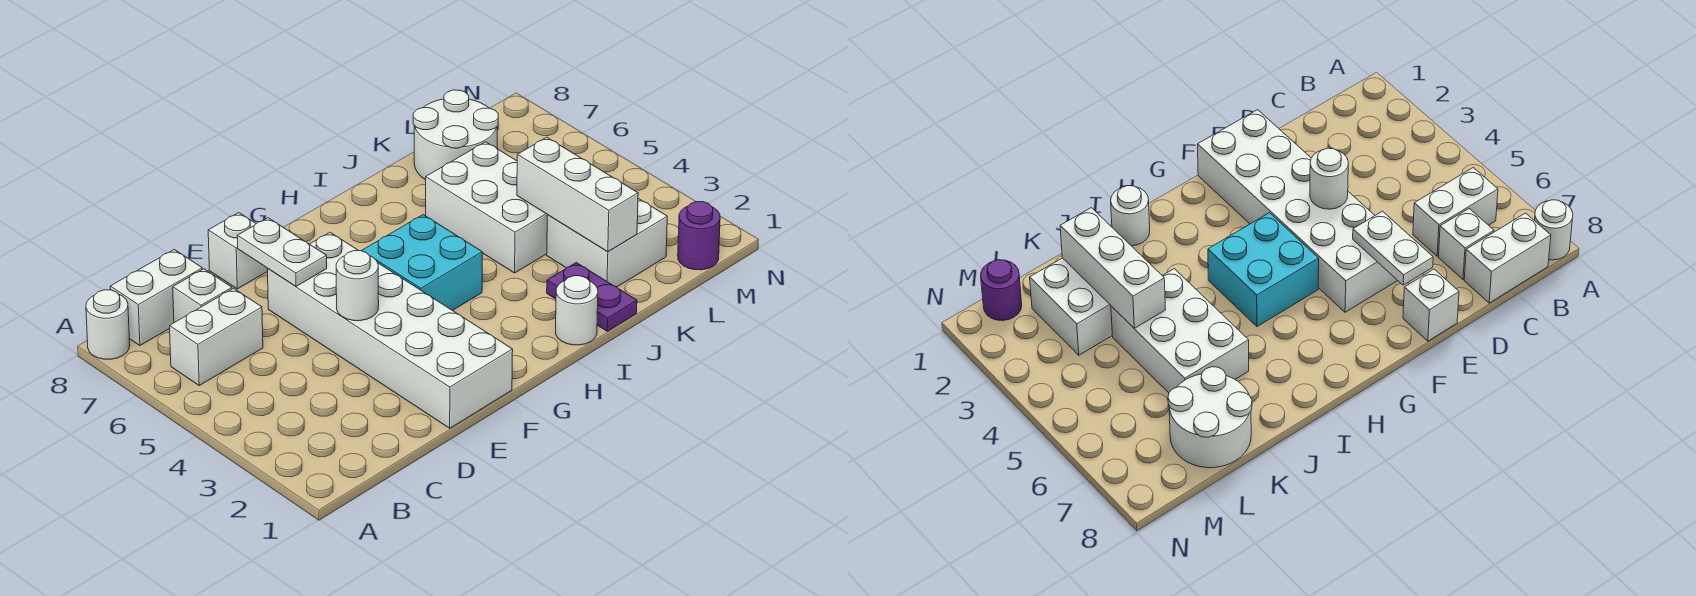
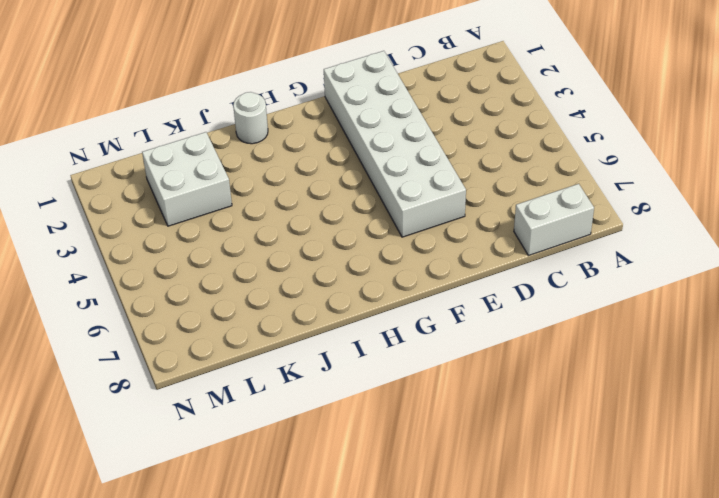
none -> white round brick A8 level 1
none -> white brick B6:C6 level 1
none -> white brick C7 level 1

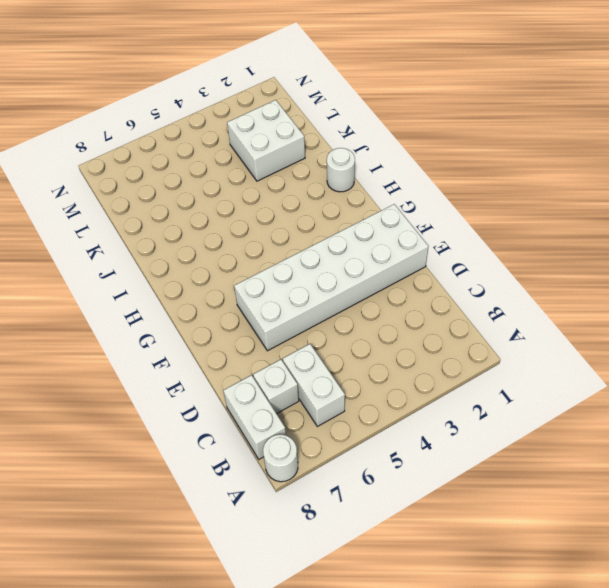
none -> white brick E8 level 1
none -> cyan brick G4:H5 level 1
none -> purple plate J1:J2 level 1

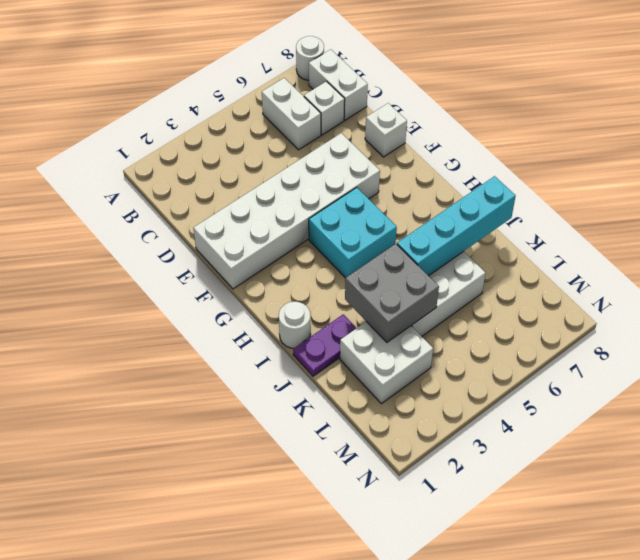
grey brick J3:K4 level 2 -> white brick K2:K4 level 2
cyan brick J5:J8 level 2 -> none
none -> white round brick K7:L8 level 1
none -> purple round brick M1 level 1
none -> white round brick E4 level 2

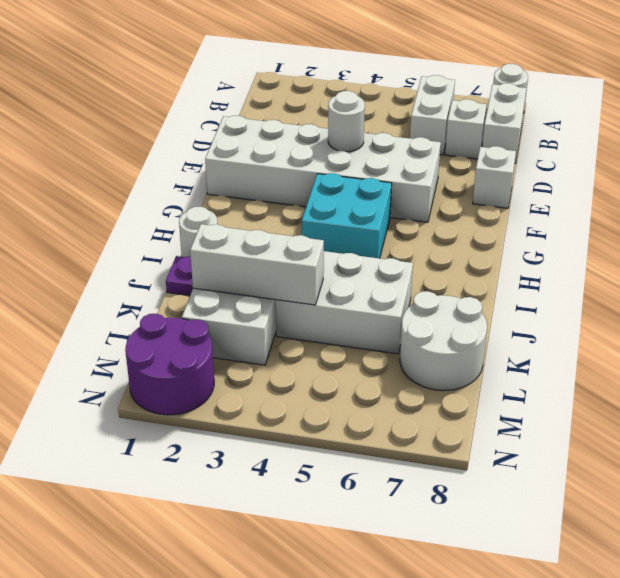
purple round brick M1:N2 level 1 -> purple round brick M1 level 1
none -> white plate E6:E7 level 2

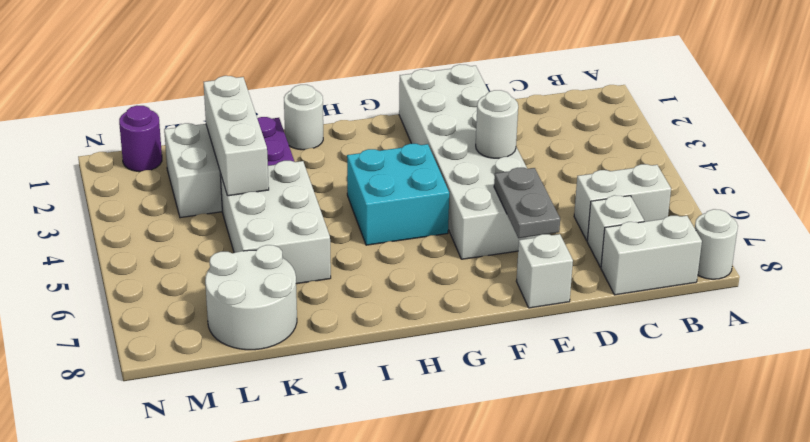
grey plate E6:E7 level 2 -> white plate E6:E7 level 2

